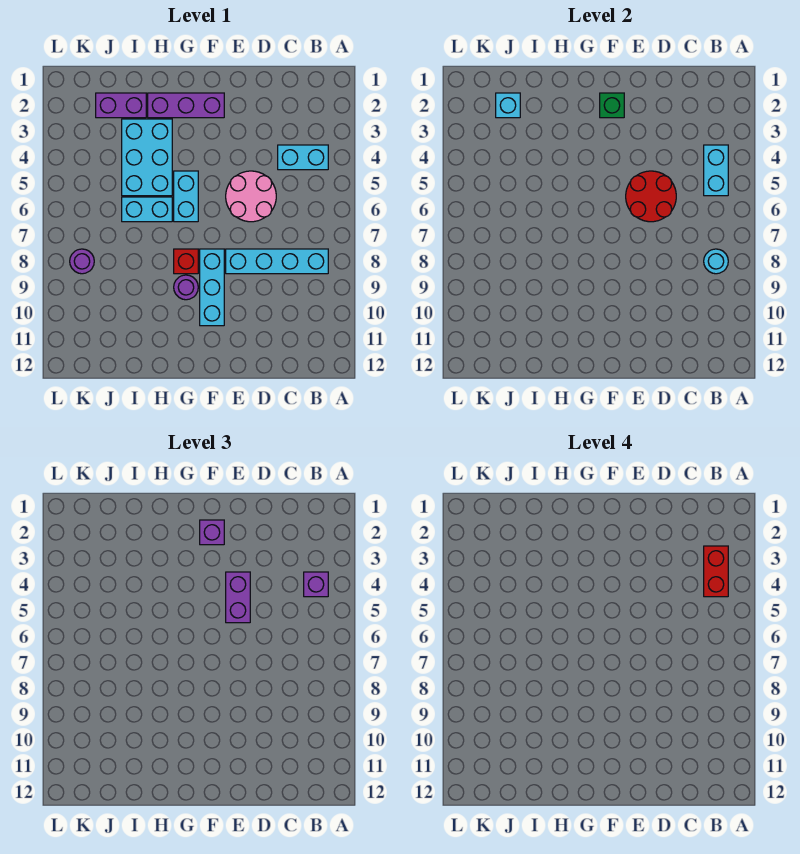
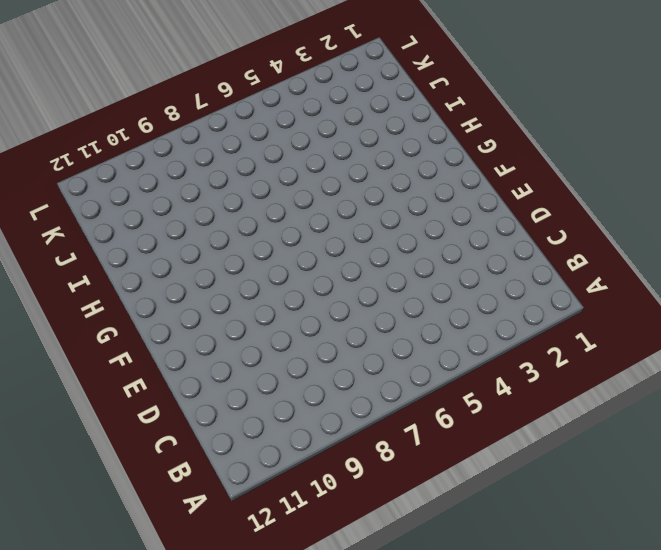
none -> cyan brick B4:C4 level 1
none -> cyan brick B8:E8 level 1
none -> pink round brick D5:E6 level 1

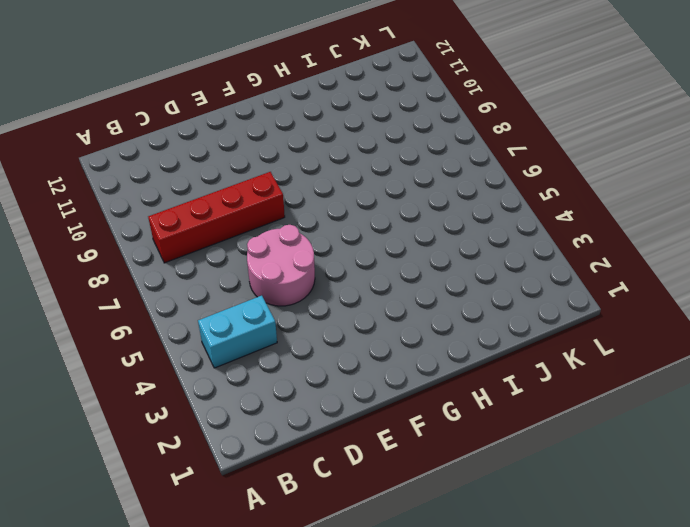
red brick B8:E8 level 1 -> cyan brick B8:E8 level 1
none -> purple brick F2:H2 level 1
none -> cyan brick F8:F10 level 1
none -> cyan brick G5:G6 level 1

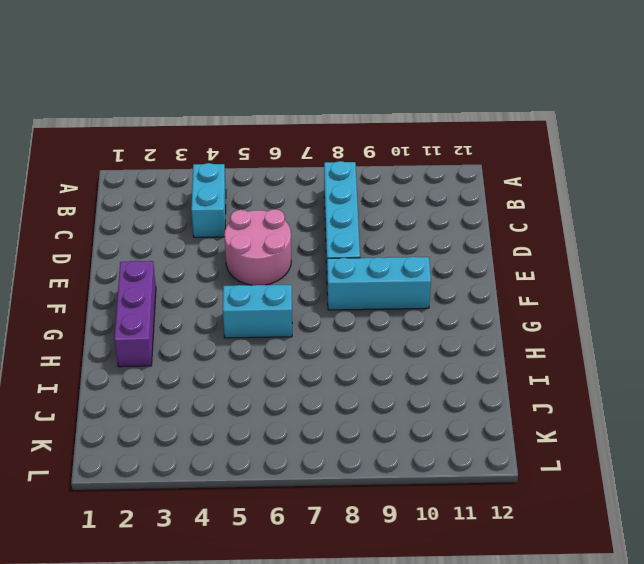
none -> red brick G8 level 1
none -> purple round brick G9 level 1
none -> cyan brick H3:I5 level 1

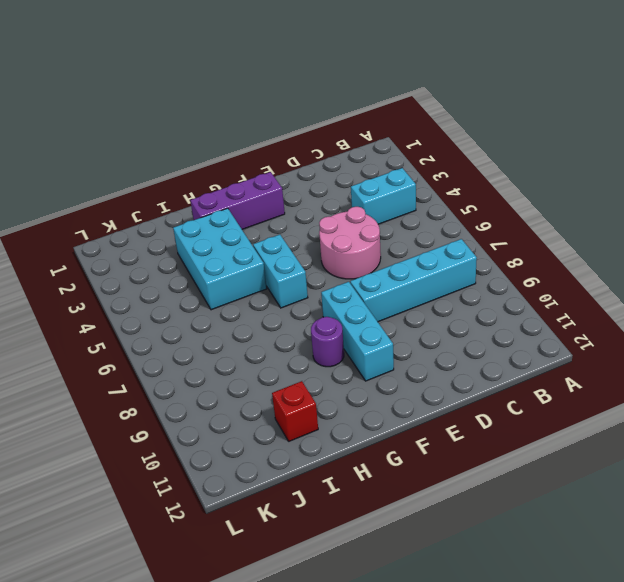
red brick I11 level 1 -> red brick G8 level 1
none -> cyan brick H6:I6 level 1
none -> purple brick I2:J2 level 1
none -> purple round brick K8 level 1

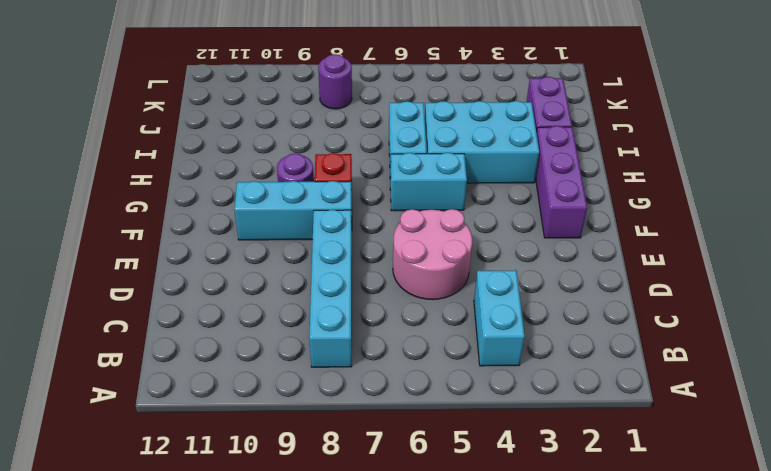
none -> cyan brick B4:B5 level 2
none -> cyan round brick B8 level 2
none -> red round brick D5:E6 level 2

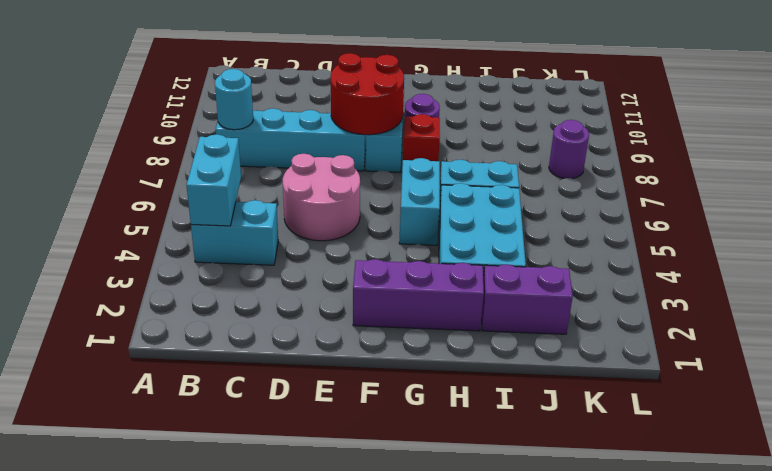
red round brick E8:F9 level 2 -> red round brick D5:E6 level 2
none -> green brick F2 level 2
none -> cyan brick J2 level 2
none -> purple brick B4 level 3

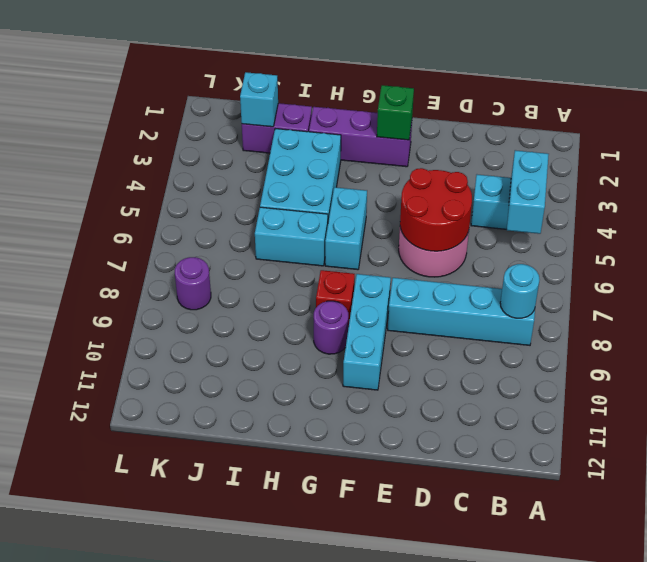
none -> purple brick B4 level 3
none -> purple brick E4:E5 level 3
none -> purple brick F2 level 3

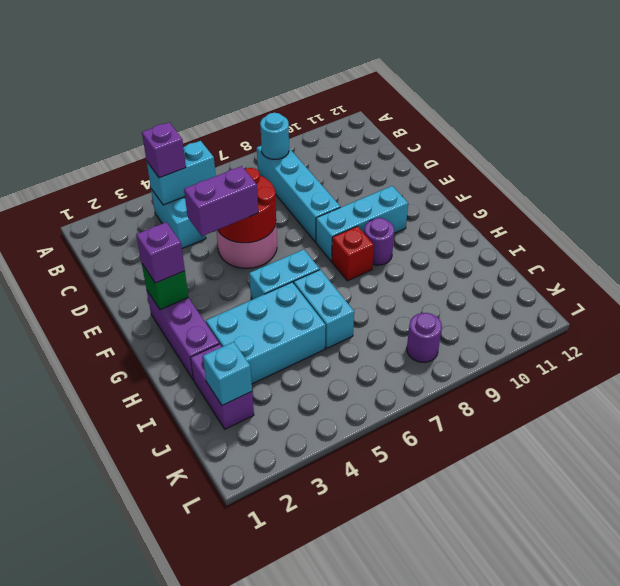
none -> red brick B3:B4 level 4

